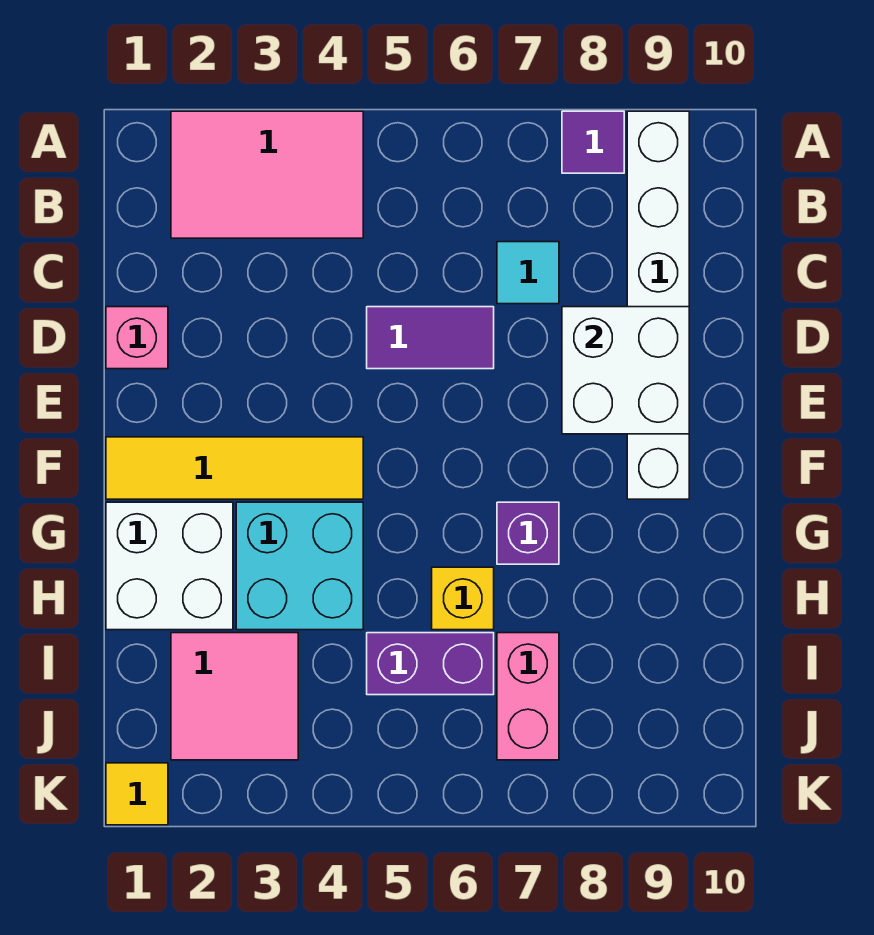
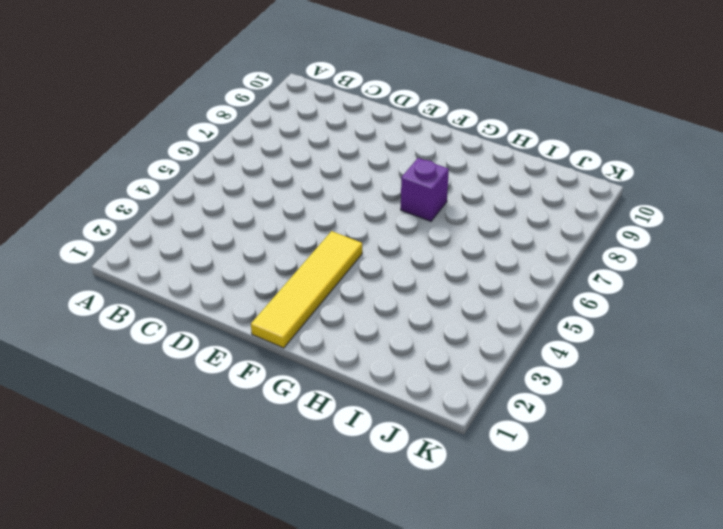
none -> pink tile A2:B4 level 1
none -> purple tile A8 level 1
none -> white brick A9:F9 level 1

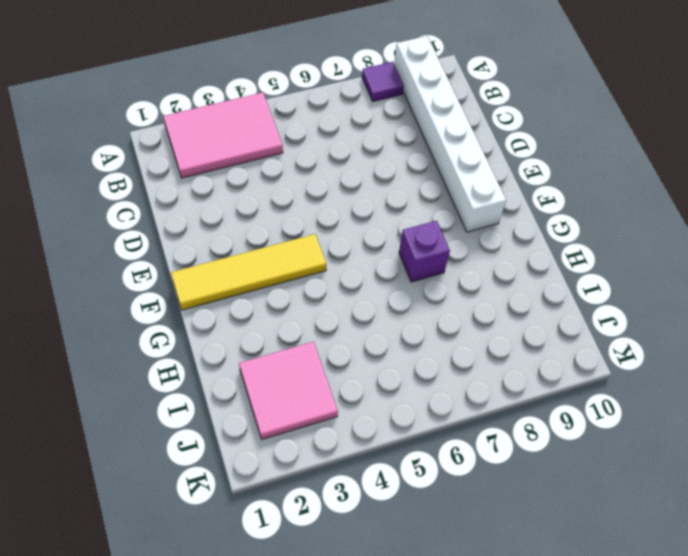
none -> cyan tile C7 level 1
none -> pink brick D1 level 1
none -> purple tile D5:D6 level 1

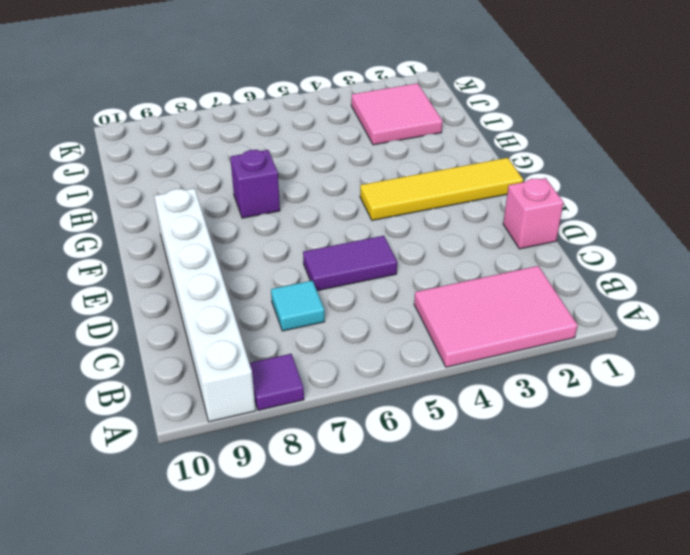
none -> white brick G1:H2 level 1
none -> cyan brick G3:H4 level 1
none -> yellow brick H6 level 1

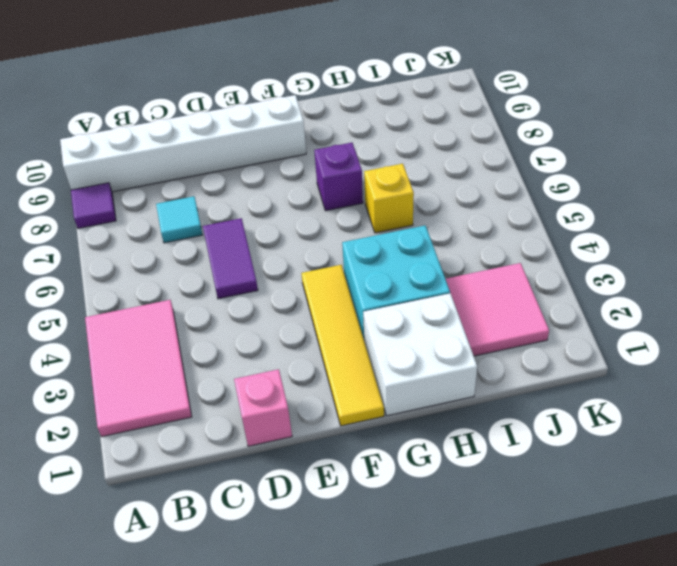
none -> purple brick I5:I6 level 1
none -> pink brick I7:J7 level 1
none -> yellow tile K1 level 1

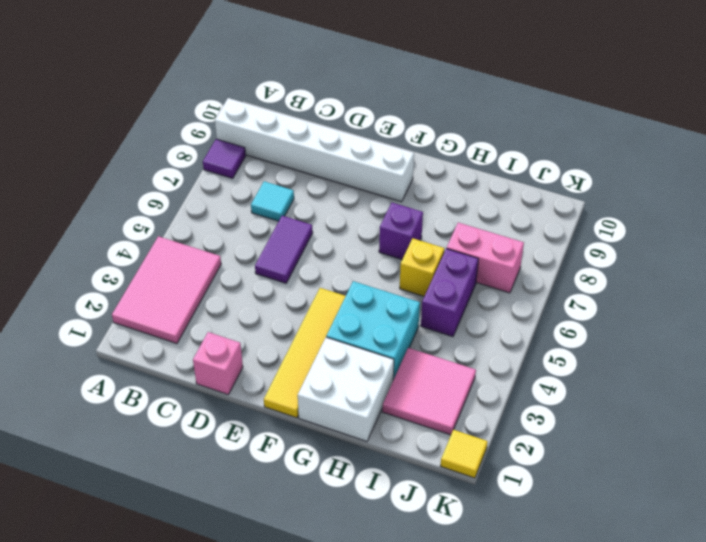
none -> white brick D8:E9 level 2

